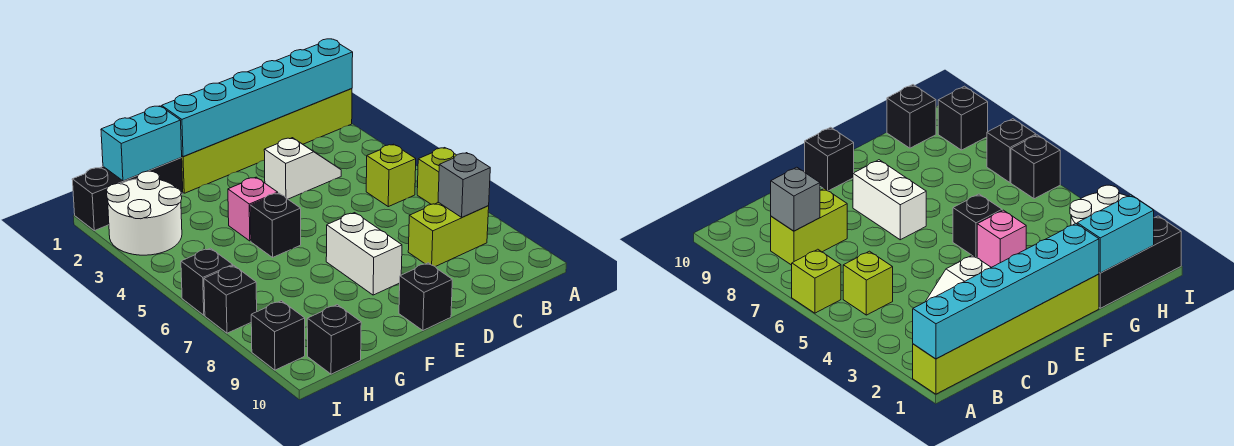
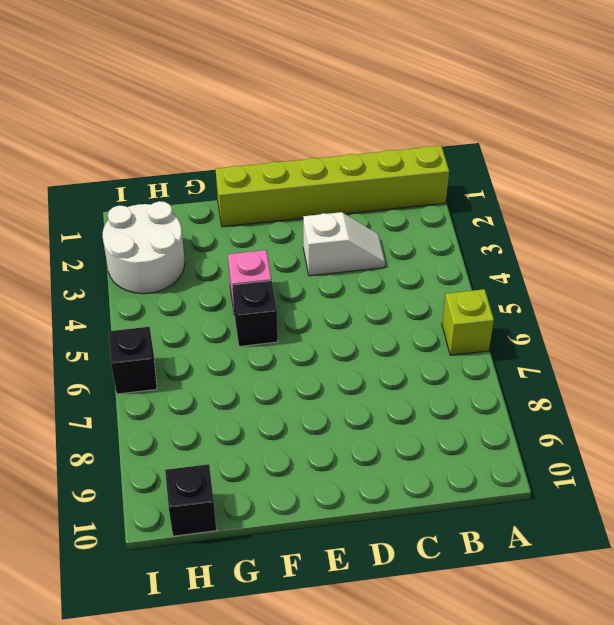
none -> lime brick B5 level 1
none -> lime brick B8:C8 level 1
none -> white brick E7:E8 level 1

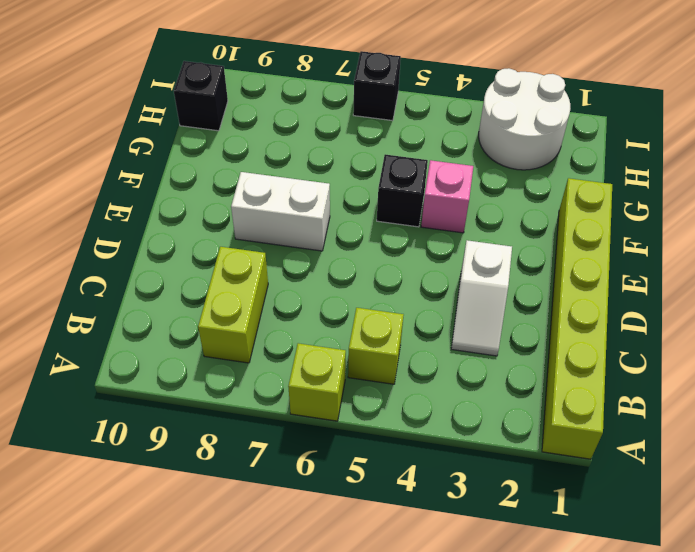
none -> black brick E10 level 1
none -> black brick G1:I1 level 1
none -> black brick I7 level 1

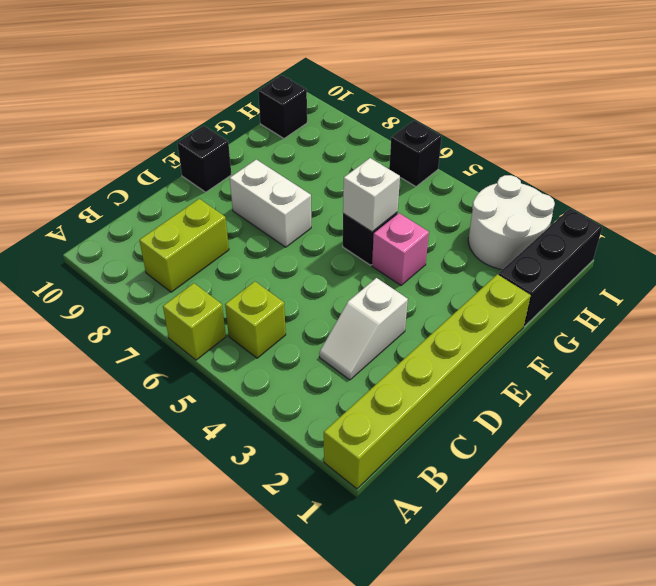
white brick F5 level 2 -> none
none -> black brick I7 level 1
none -> black brick I9 level 1
none -> cyan brick A1:F1 level 2

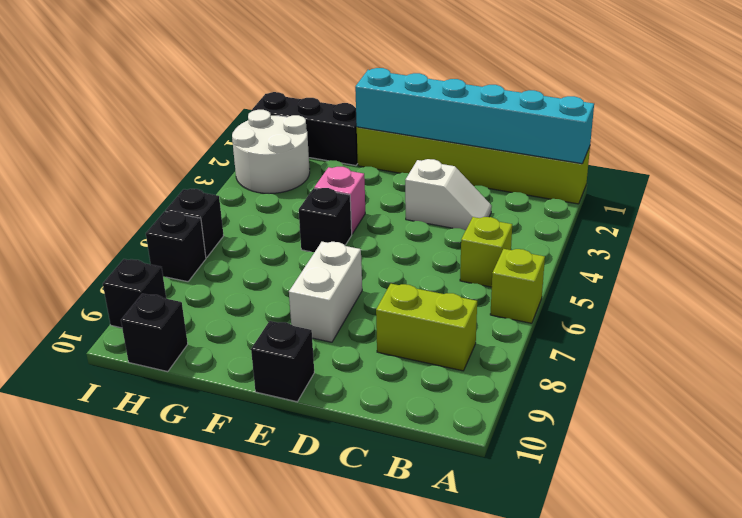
none -> grey brick B8 level 2
none -> cyan brick G1:H1 level 2

